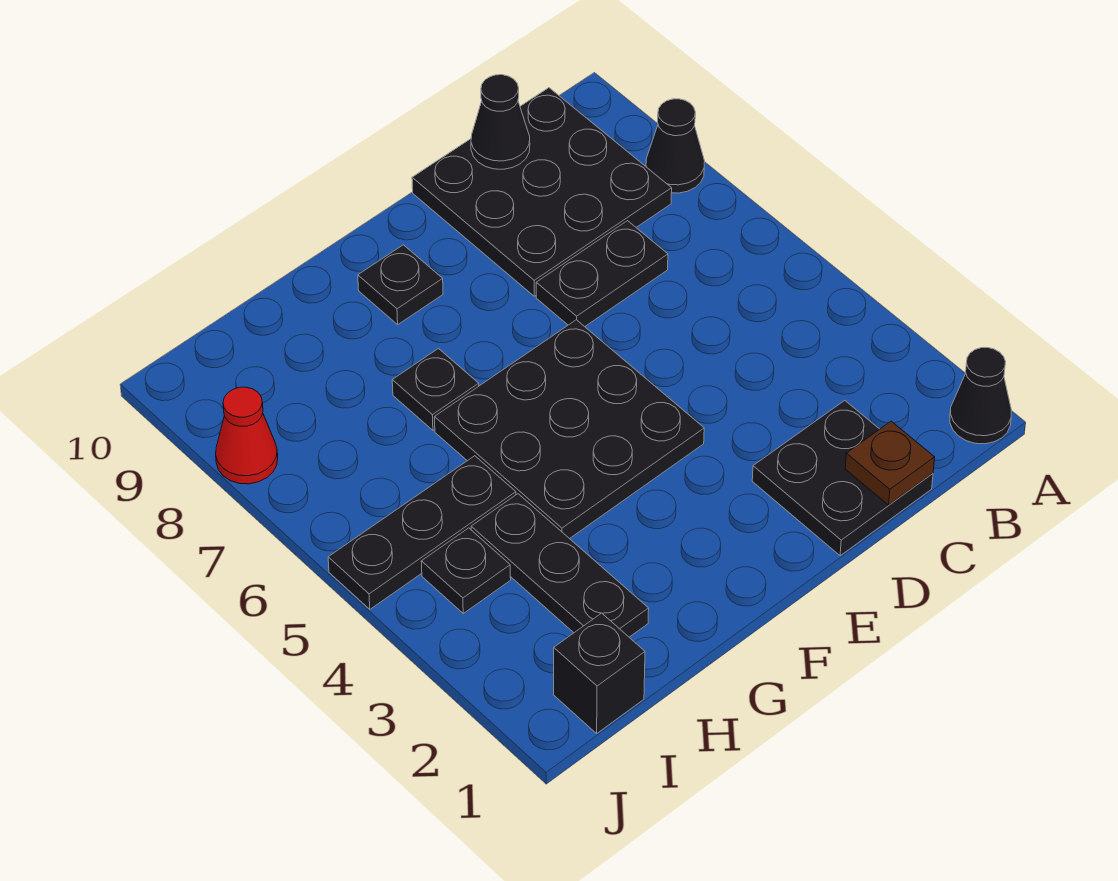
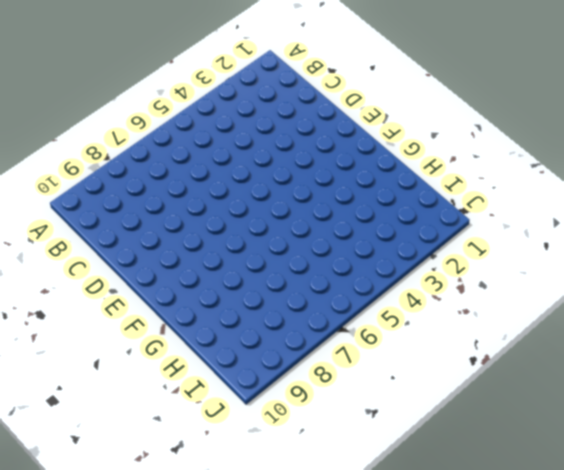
none -> black cone A1 level 1
none -> black cone A8 level 1
none -> black plate B8:D10 level 1

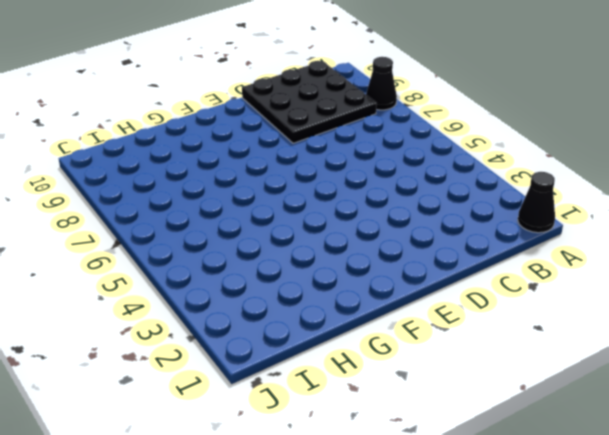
none -> black plate C1:D2 level 1
none -> black plate C7:D7 level 1
none -> black plate E4:G6 level 1

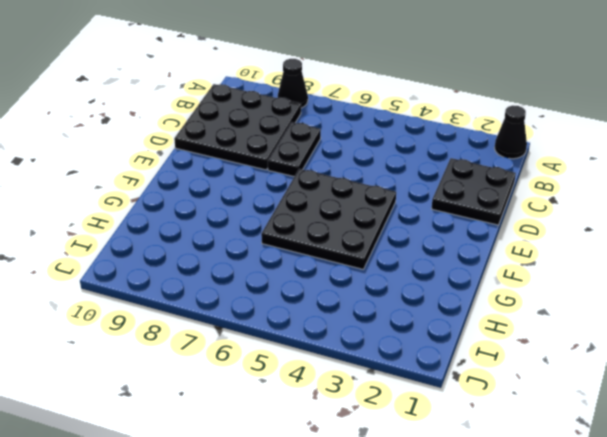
none -> black plate F9 level 1
none -> black plate G7 level 1
none -> black plate H2:H4 level 1

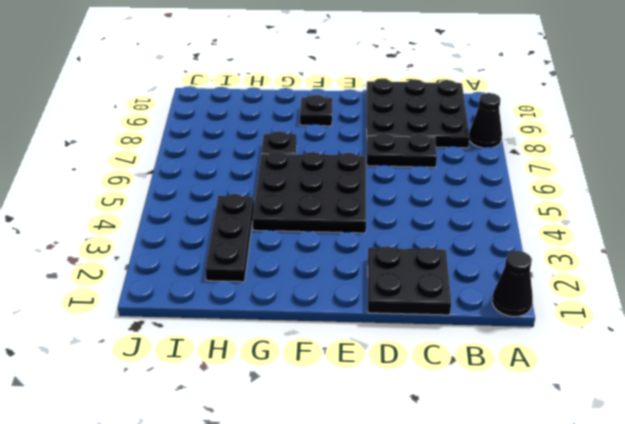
none -> black plate H5:J5 level 1
none -> black brick I1 level 1
none -> black plate I4 level 1

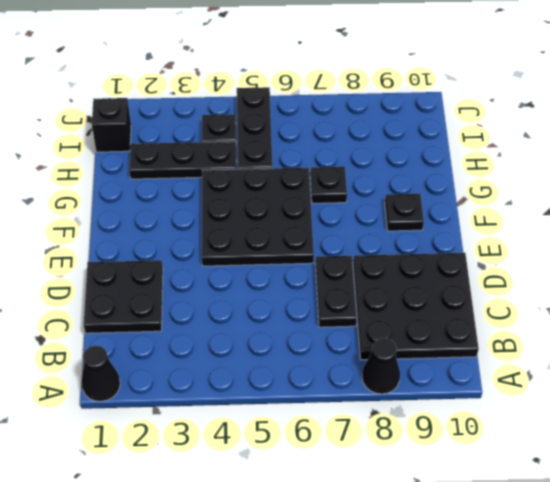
none -> red cone J8 level 1
none -> brown plate C1 level 2
none -> black cone C10 level 2

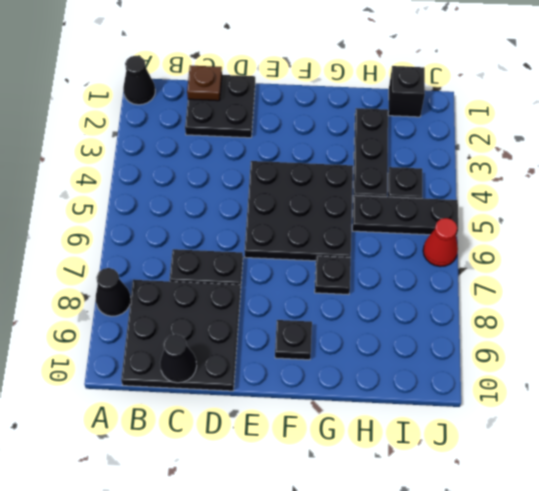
red cone J6 level 1 -> red cone J8 level 1

